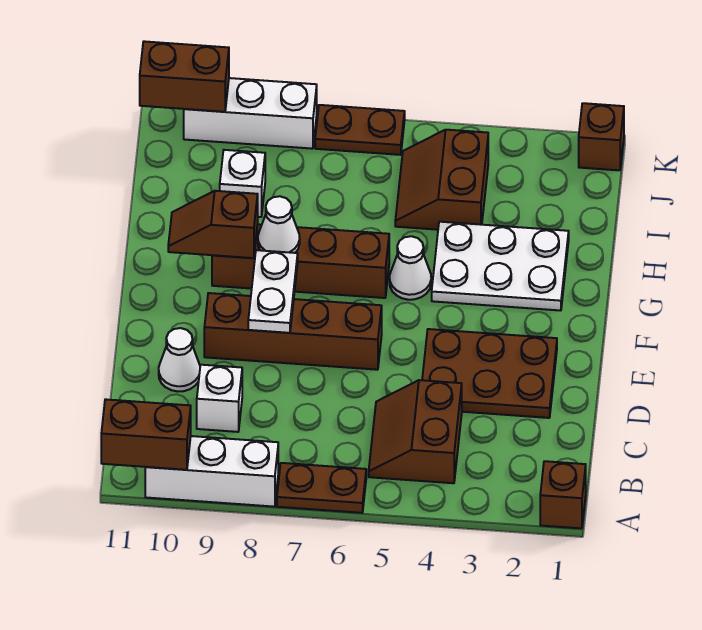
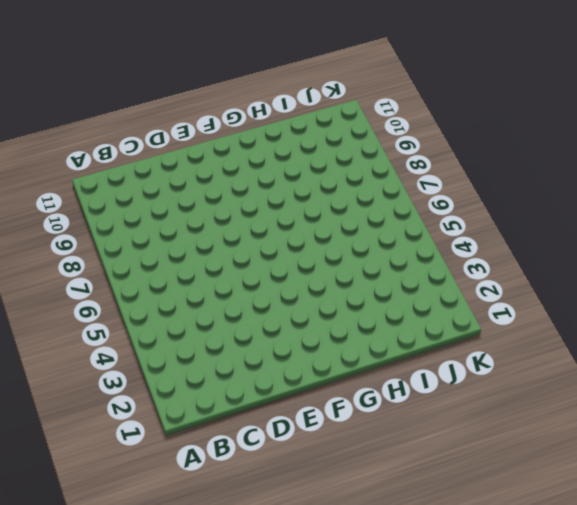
none -> brown brick A1 level 1
none -> brown plate A6:A7 level 1
none -> white brick A8:A10 level 1

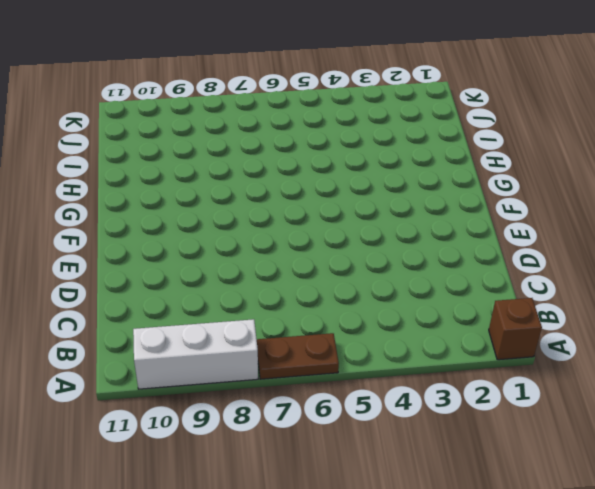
none -> brown slope B4:C5 level 1 top 4
none -> white brick C9 level 1
none -> brown plate D2:E4 level 1

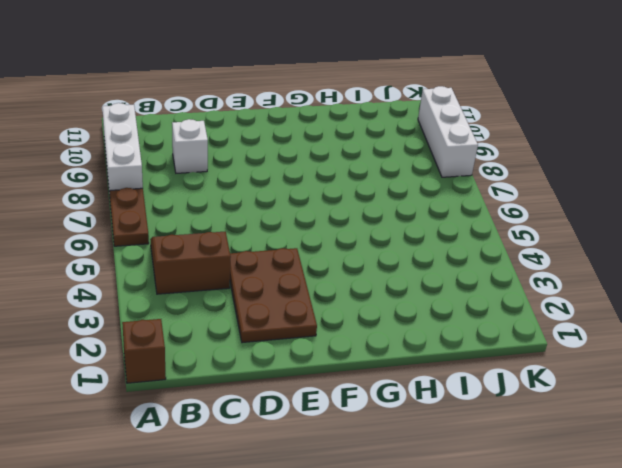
none -> white cone D10 level 1
none -> brown brick E6:E9 level 1
none -> white plate G2:H4 level 1

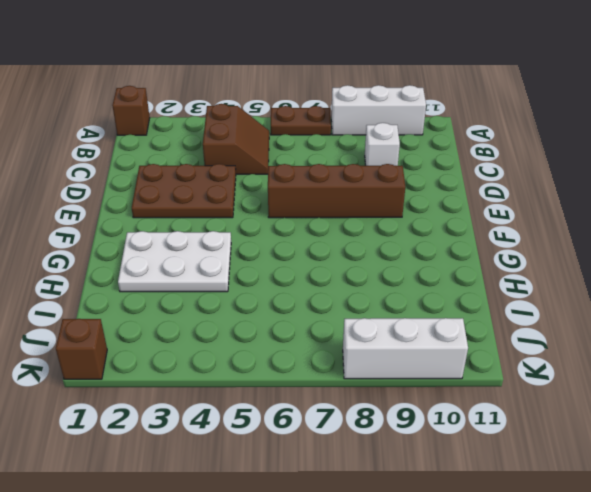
none -> white cone D10 level 1
none -> white cone G5 level 1
none -> brown brick G6:G9 level 1

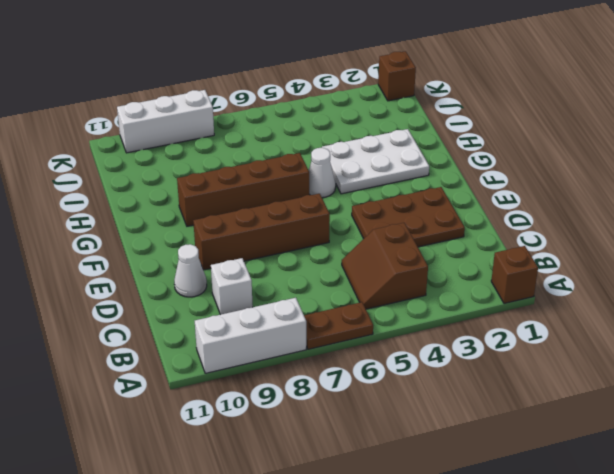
none -> brown slope I4:J5 level 1 top 4
none -> white brick I9 level 1
none -> brown plate K6:K7 level 1

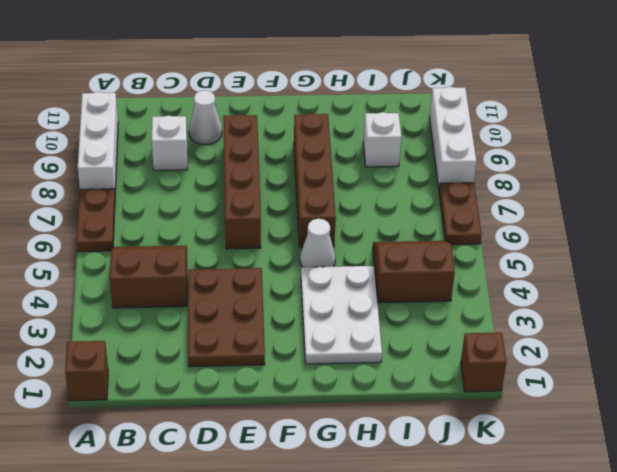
none -> brown brick A10:A11 level 2
none -> white plate E8:F8 level 2
none -> white cone G8 level 2

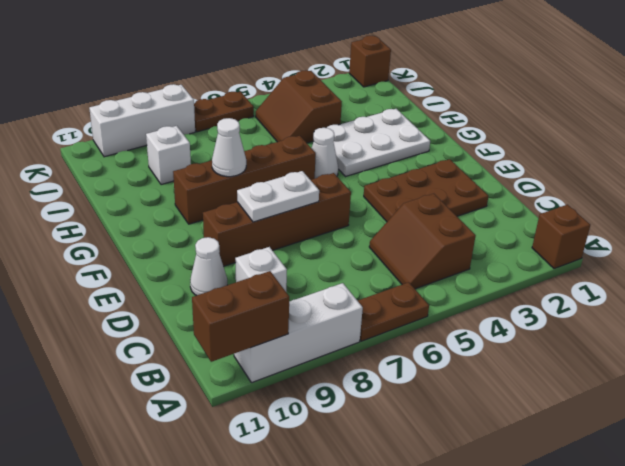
white plate E7:E8 level 2 -> white plate E8:F8 level 2
none -> brown slope G9:G10 level 2 top 9
none -> brown brick K10:K11 level 2

